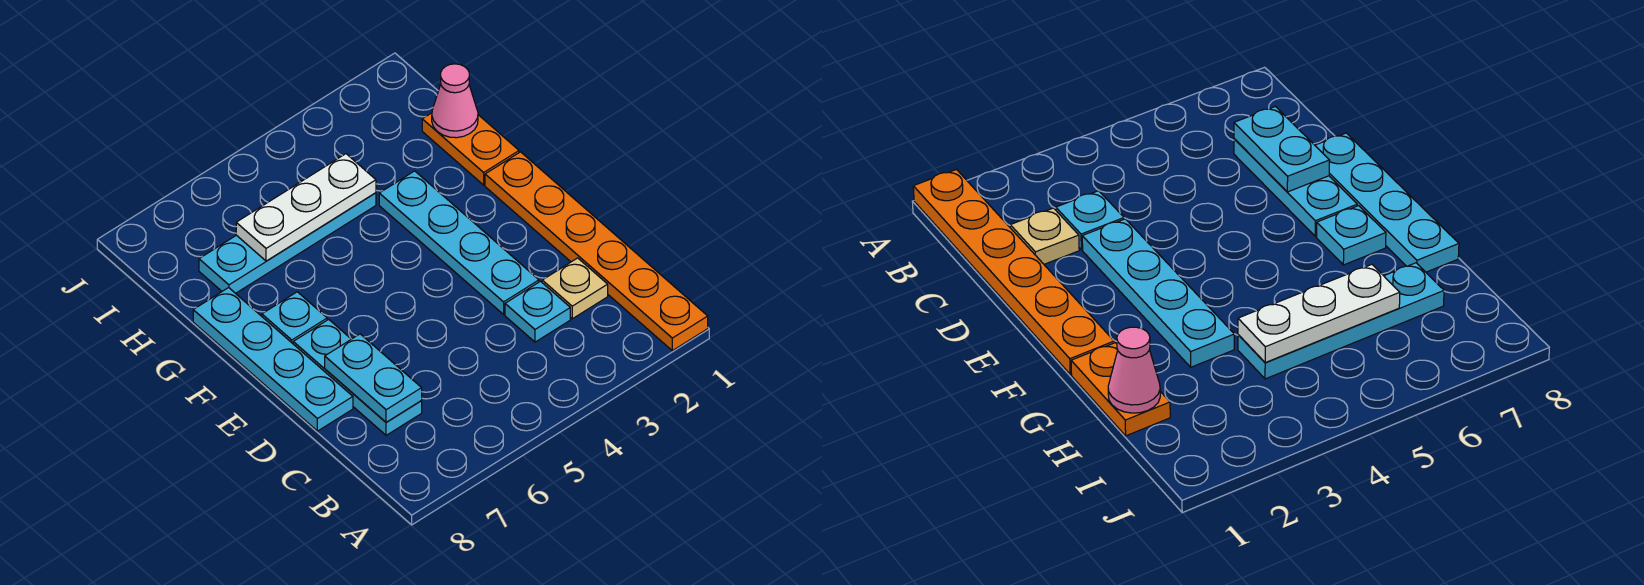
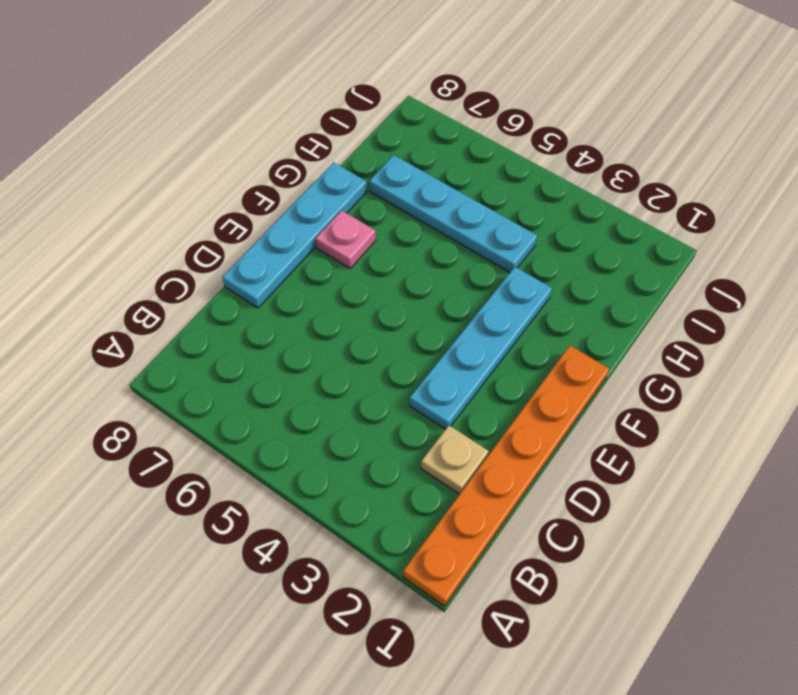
pink plate F7 level 1 -> cyan plate F7 level 1
none -> cyan plate C3 level 1
none -> cyan plate C7:E7 level 1
none -> orange plate G1:H1 level 1

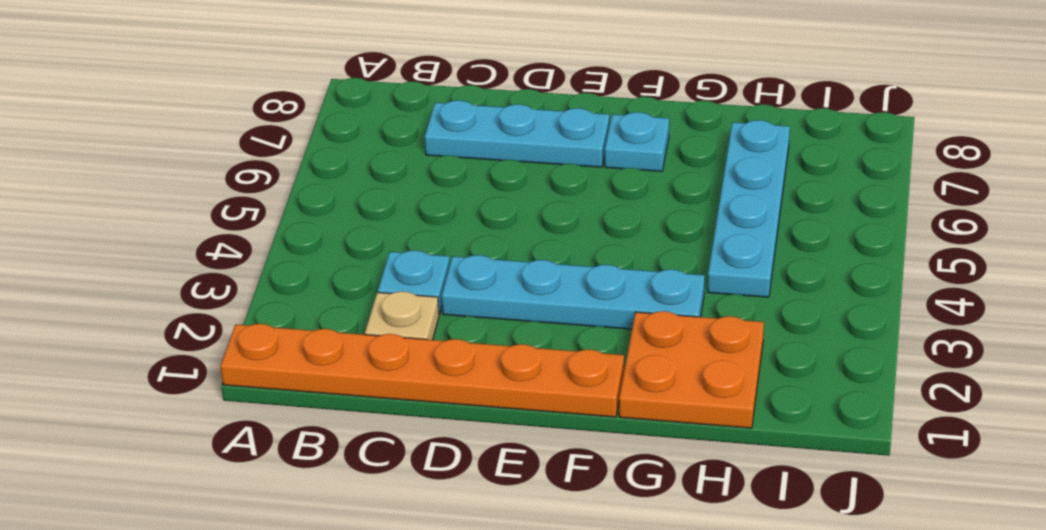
orange plate G1:H2 level 1 -> orange plate G1:H1 level 1
none -> cyan plate D8:G8 level 1
none -> cyan plate C7:D7 level 2
none -> pink cone H1 level 2

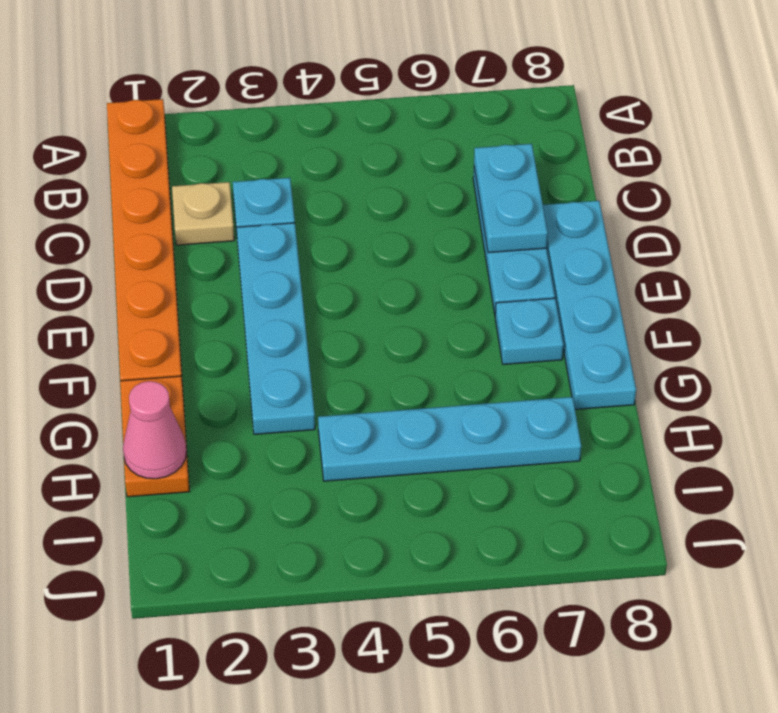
none -> white plate H4:H6 level 2

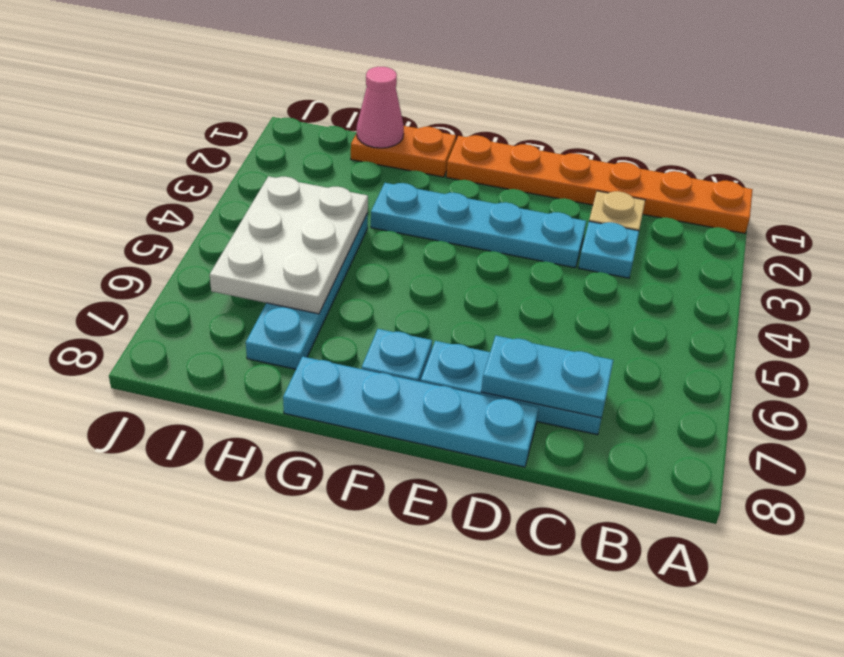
white plate H4:I6 level 2 -> white plate H4:H6 level 2

